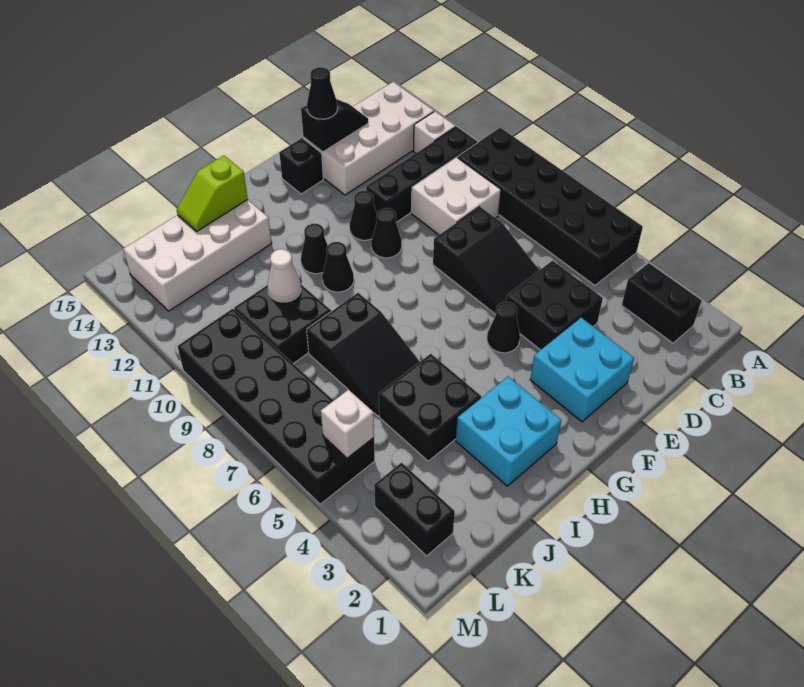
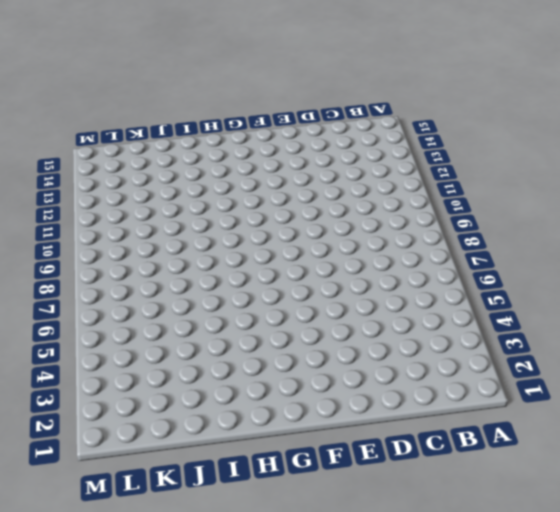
none -> black brick A5:B10 level 1
none -> black brick B2:B3 level 1
none -> black brick B11:E11 level 1

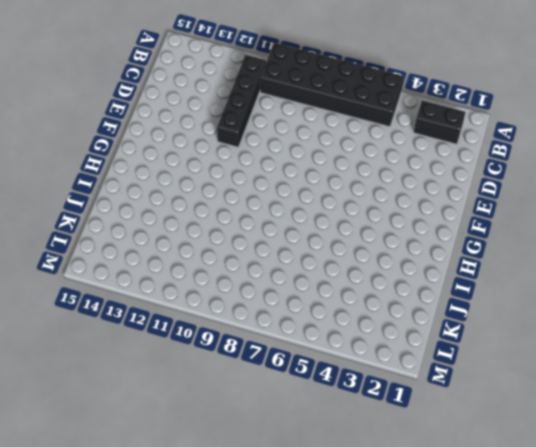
none -> white brick B12 level 1
none -> white brick B13:E14 level 1
none -> white brick C9:D10 level 1

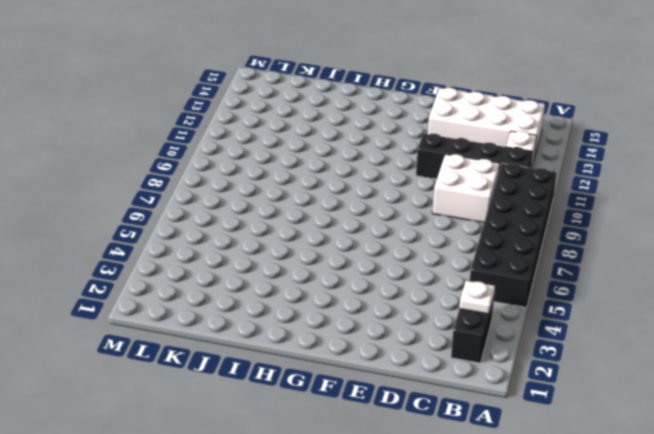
white plate B3 level 2 -> none
none -> black brick D4:E5 level 1
none -> black slope D6:E8 level 1 top 8
none -> cyan brick E2:F3 level 1

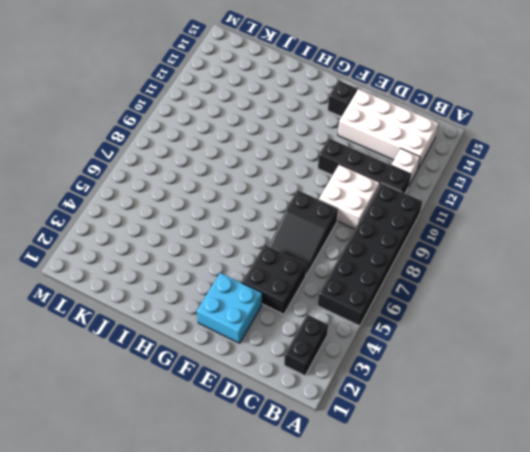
none -> black cone F5 level 1
none -> black cone F10 level 1
none -> black cone F11 level 1

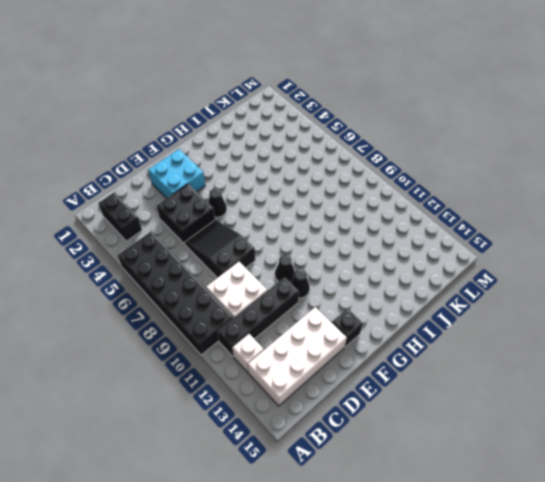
none -> cyan brick H2:I3 level 1
none -> black cone H10 level 1
none -> black cone H11 level 1

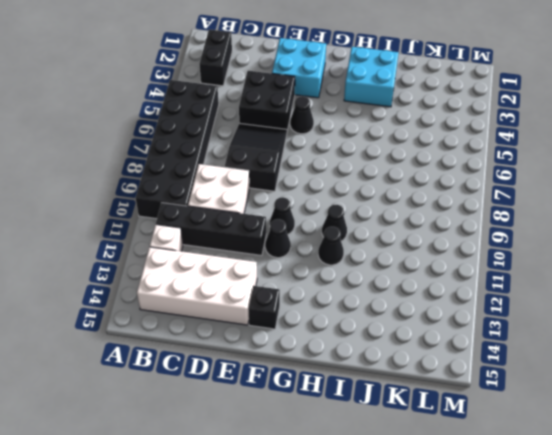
none -> black brick I4:J5 level 1
none -> black slope I6:J8 level 1 top 8
none -> white brick I13:L14 level 1

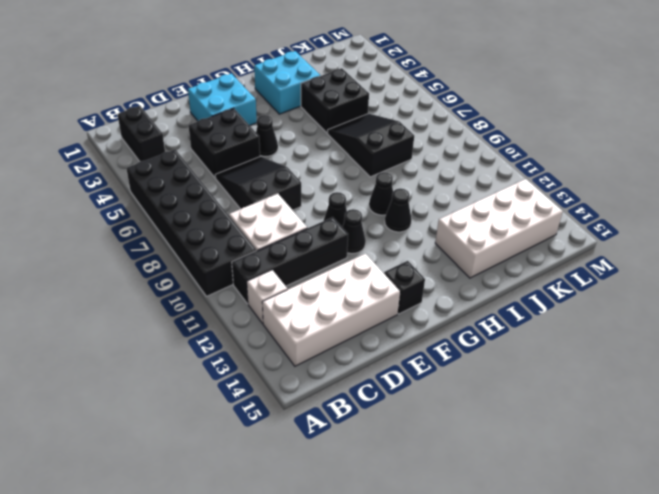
none -> black brick J9:K10 level 1
none -> black brick L2:L3 level 1
none -> black brick L5:M10 level 1

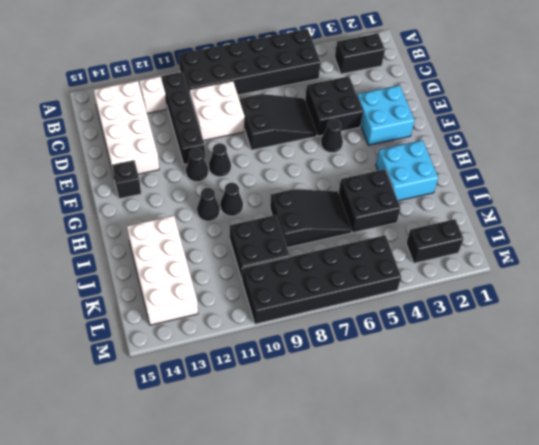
none -> black slope D14:E14 level 2 top E
none -> lime slope I14:J14 level 2 top I
none -> white cone J10 level 2

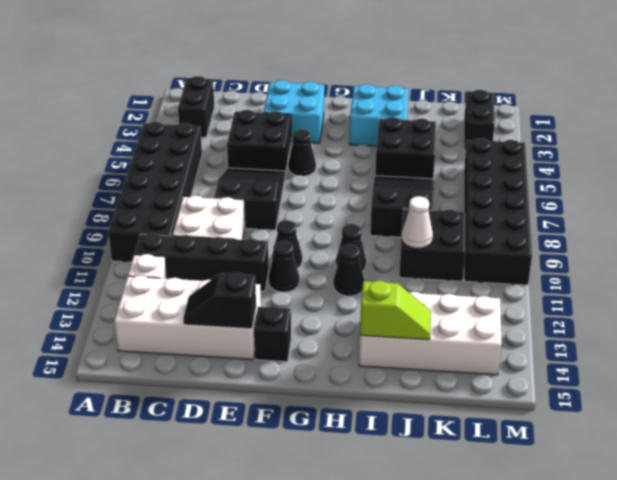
none -> white brick L5 level 2
none -> black cone E14 level 3

